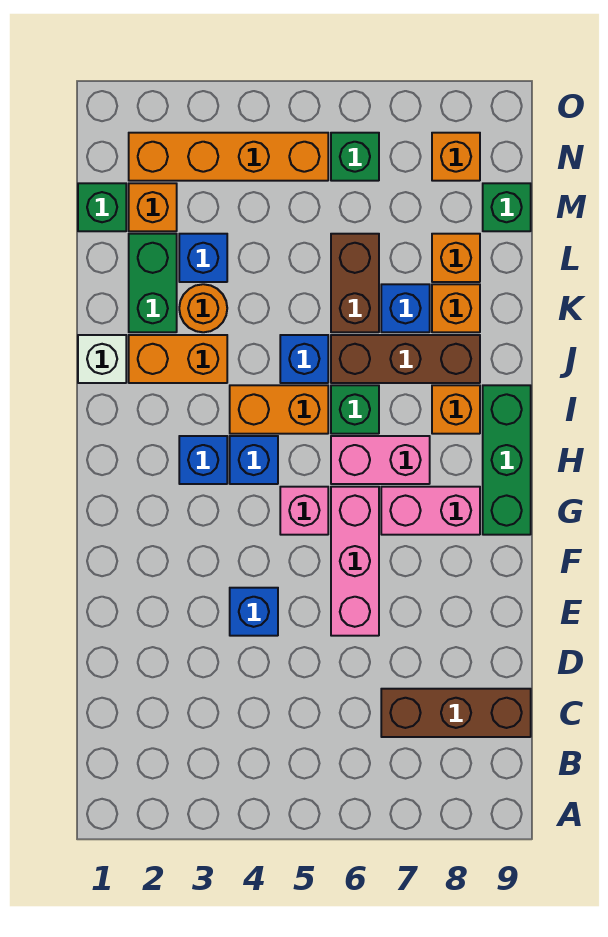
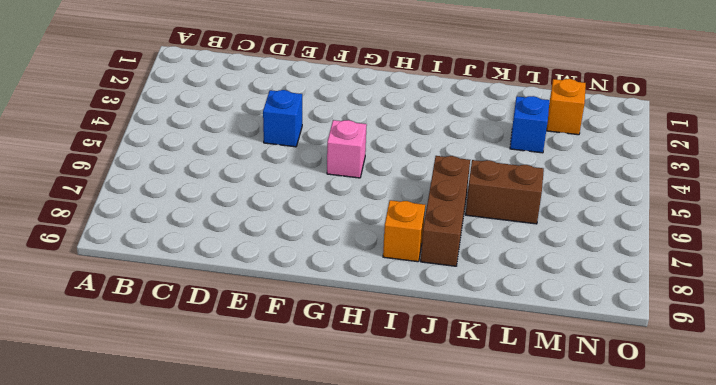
none -> brown brick C7:C9 level 1
none -> pink brick E6:G6 level 1
none -> pink brick G7:G8 level 1

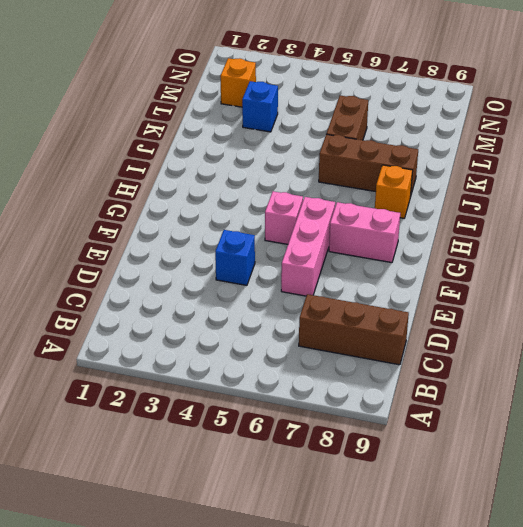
none -> green brick G9:I9 level 1
none -> blue brick H3 level 1
none -> blue brick H4 level 1

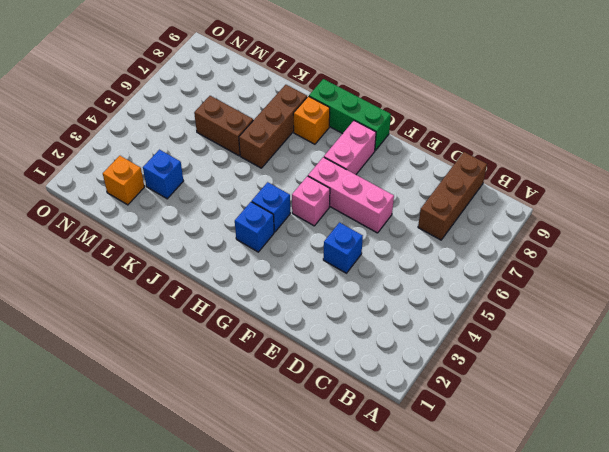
none -> pink brick H6:H7 level 1
none -> orange brick I4:I5 level 1
none -> green brick I6 level 1

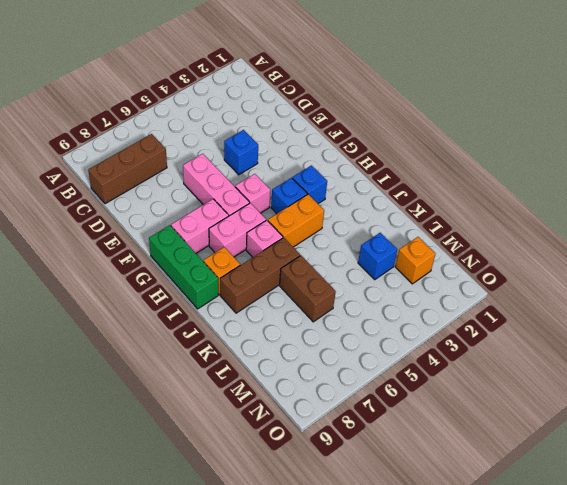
pink brick I6 level 1 -> green brick I6 level 1
none -> white brick J1 level 1
none -> orange brick J2:J3 level 1
none -> blue brick J5 level 1

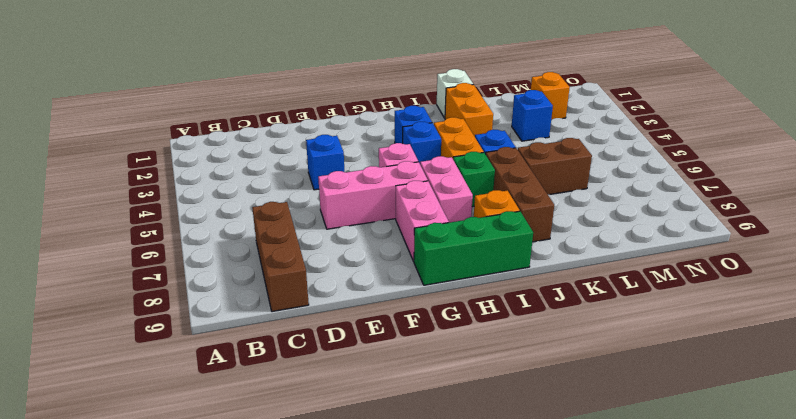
none -> green brick K2:L2 level 1
none -> orange round brick K3 level 1
none -> blue brick K7 level 1

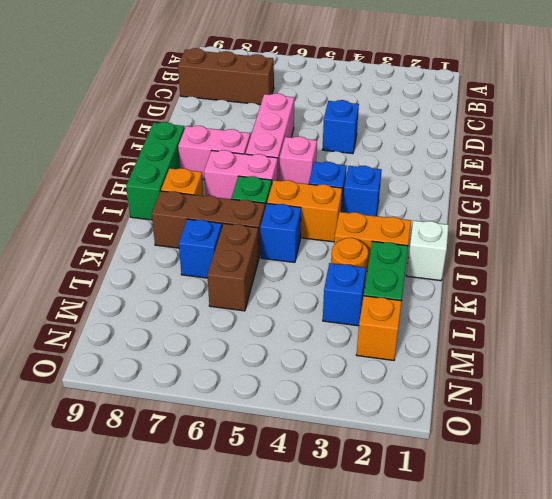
none -> orange brick K8 level 1
none -> orange brick L8 level 1
none -> green brick M1 level 1

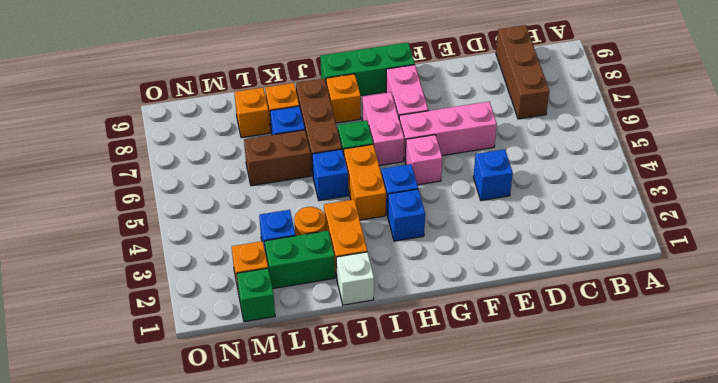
none -> green brick M9 level 1
none -> orange brick N2:N5 level 1
none -> green brick N6 level 1

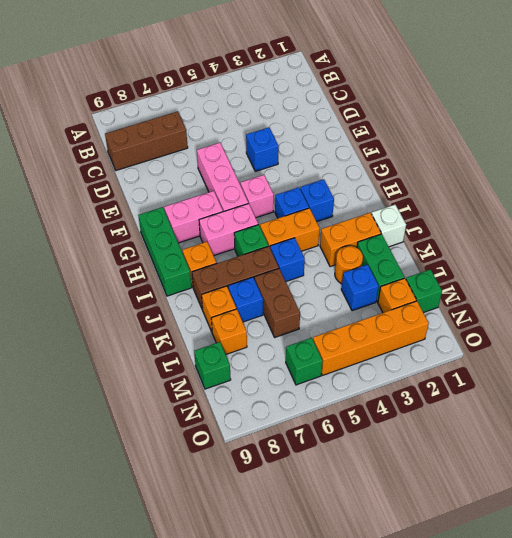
none -> orange brick N8 level 1

